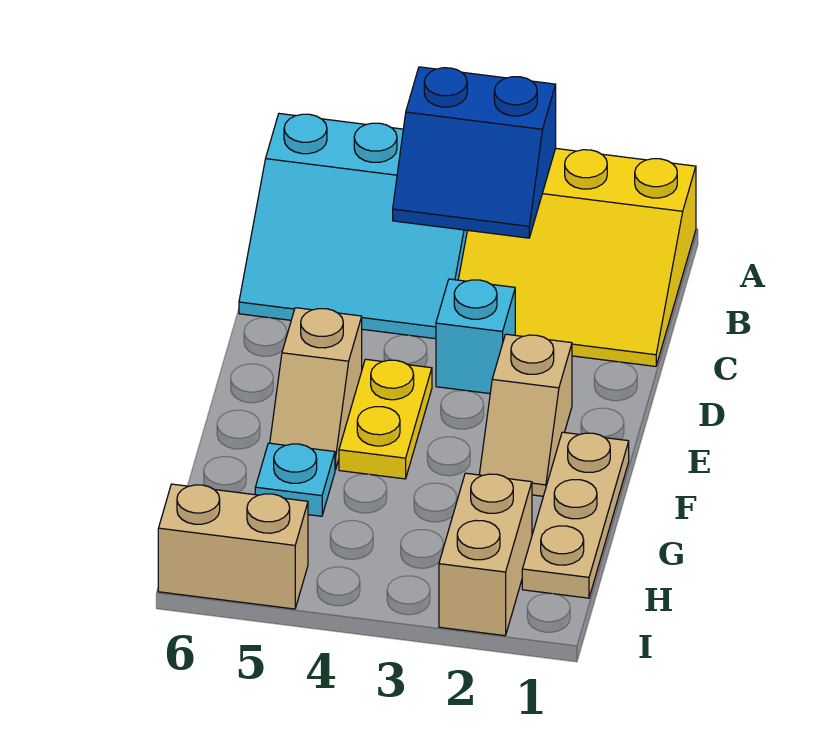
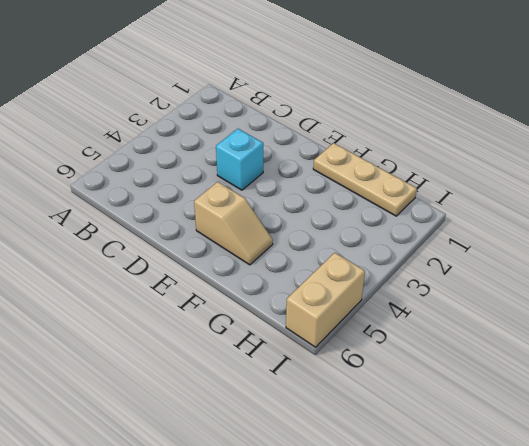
none -> yellow slope A1:C3 level 1 top A
none -> cyan slope A4:C6 level 1 top A

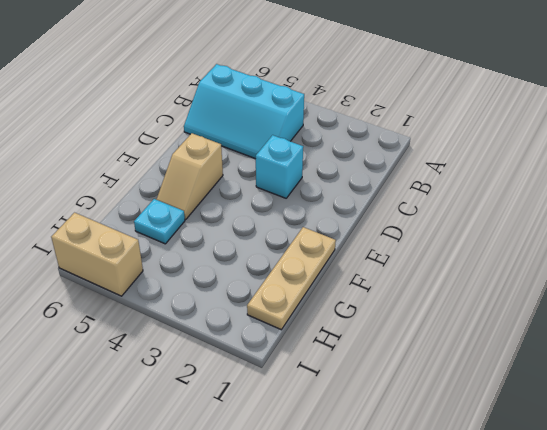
cyan slope B4:C6 level 1 top B -> cyan slope A4:C6 level 1 top A
none -> yellow slope A1:C3 level 1 top A
none -> tan slope E2:F2 level 1 top E

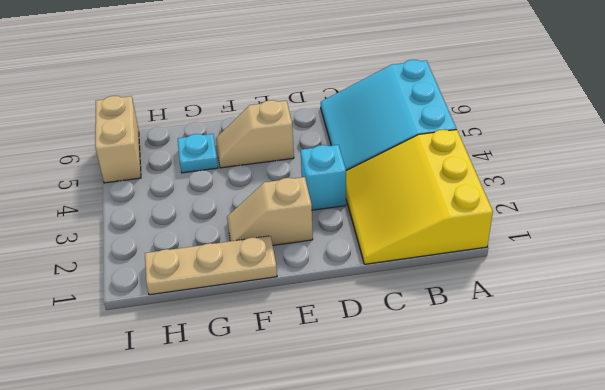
none -> yellow plate E4:F4 level 1
none -> tan brick H2:I2 level 1

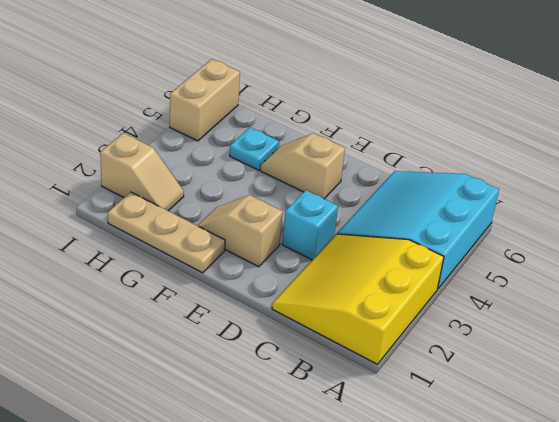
tan slope H2:I2 level 1 top I -> tan brick H2:I2 level 1
none -> yellow plate E4:F4 level 1
none -> blue slope A3:B4 level 2 top A

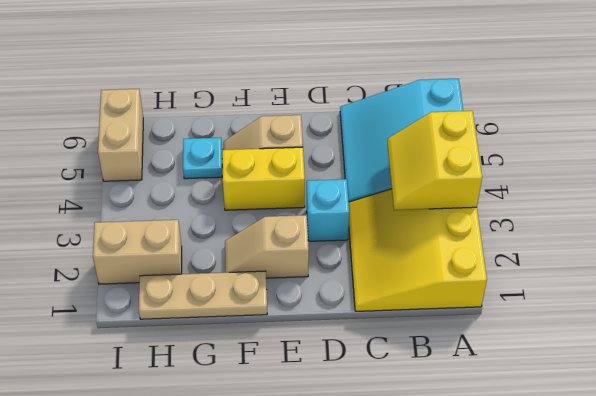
yellow slope A3:B4 level 2 top A -> blue slope A3:B4 level 2 top A
yellow brick E4:F4 level 1 -> yellow plate E4:F4 level 1

